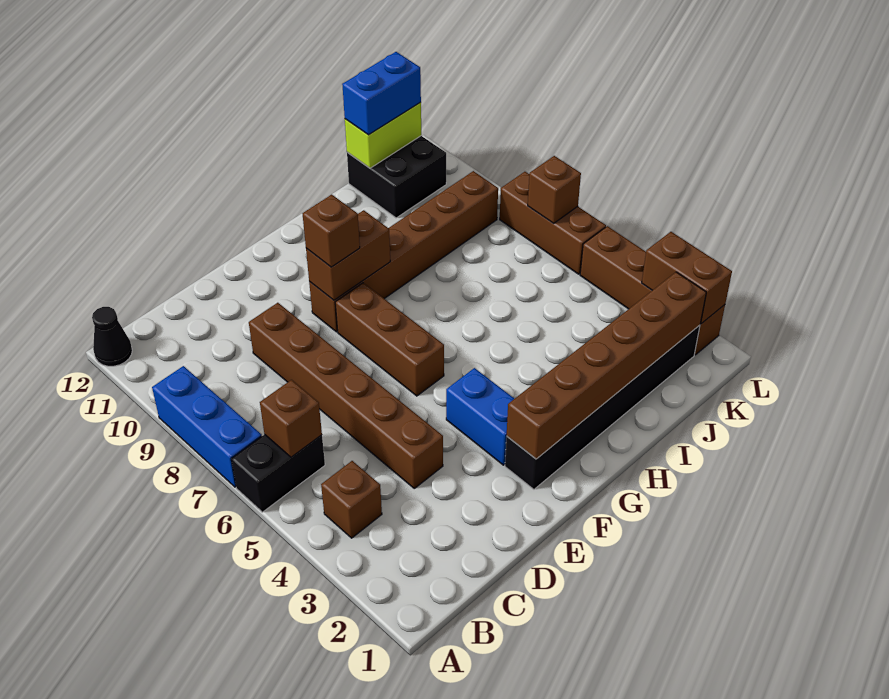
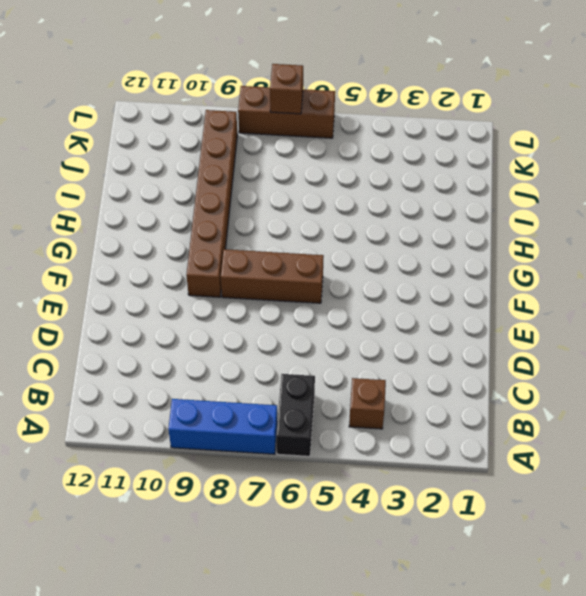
none -> black cone A12 level 1
none -> brown brick D4:D9 level 1
none -> black brick F2:K2 level 1

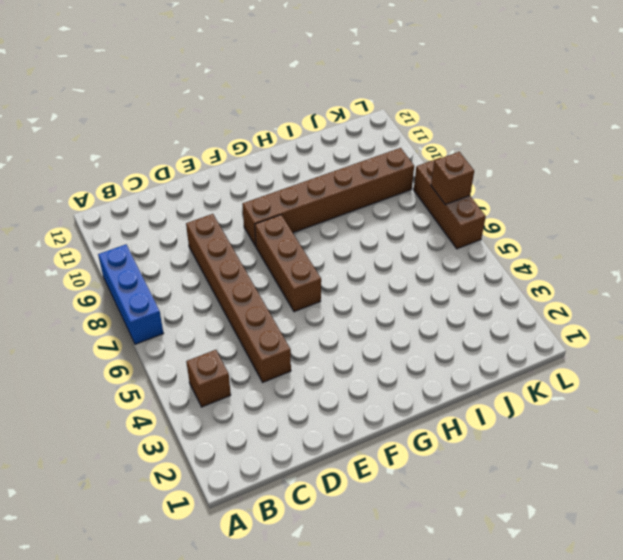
none -> black brick A6:B6 level 1
none -> black cone A12 level 1
none -> black brick F2:K2 level 1

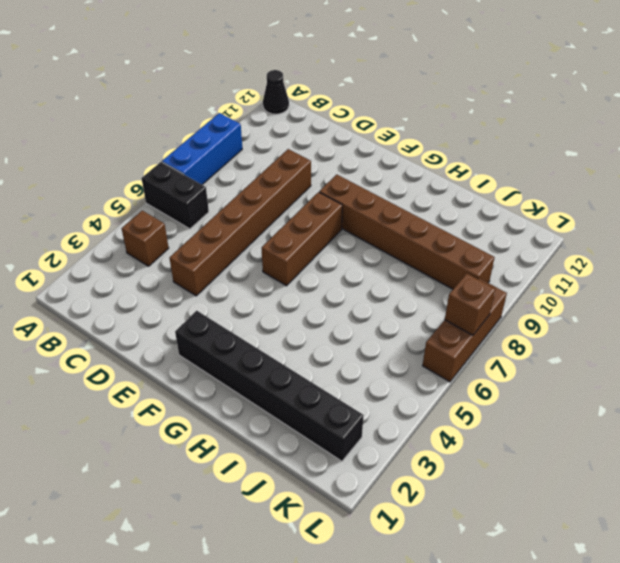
none -> blue brick F3:F4 level 1
none -> black brick J11:K12 level 1
none -> brown brick L2:L5 level 1

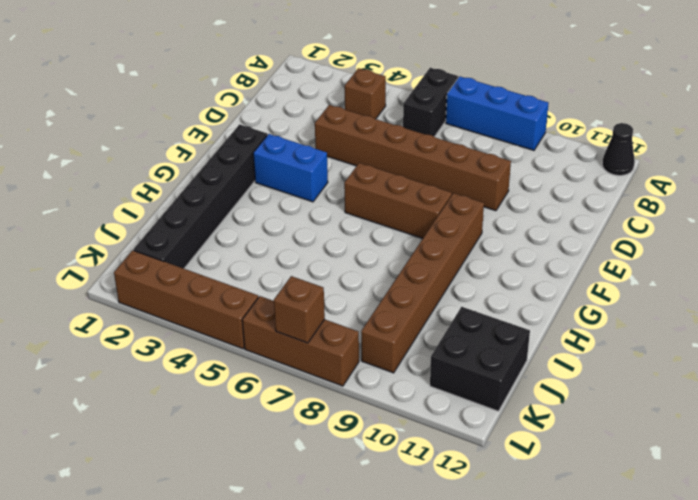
none -> brown brick B6 level 2
none -> brown brick F2:K2 level 2
none -> brown brick F9:G9 level 2

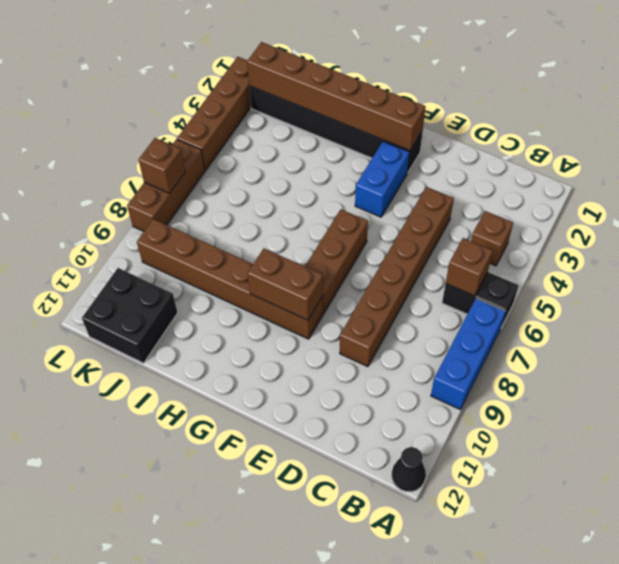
none -> lime brick J12:K12 level 2
none -> brown brick L2:L3 level 2
none -> brown brick F9 level 3

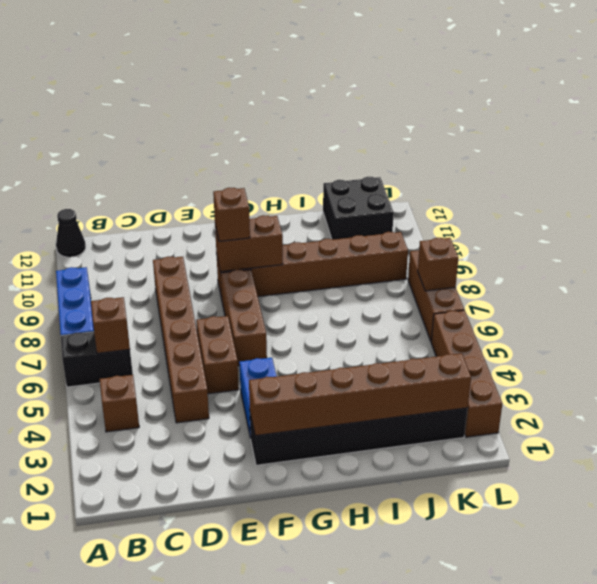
brown brick E5:E6 level 1 -> brown brick L2:L3 level 2
none -> lime brick J12:K12 level 2
none -> blue brick J12:K12 level 3

